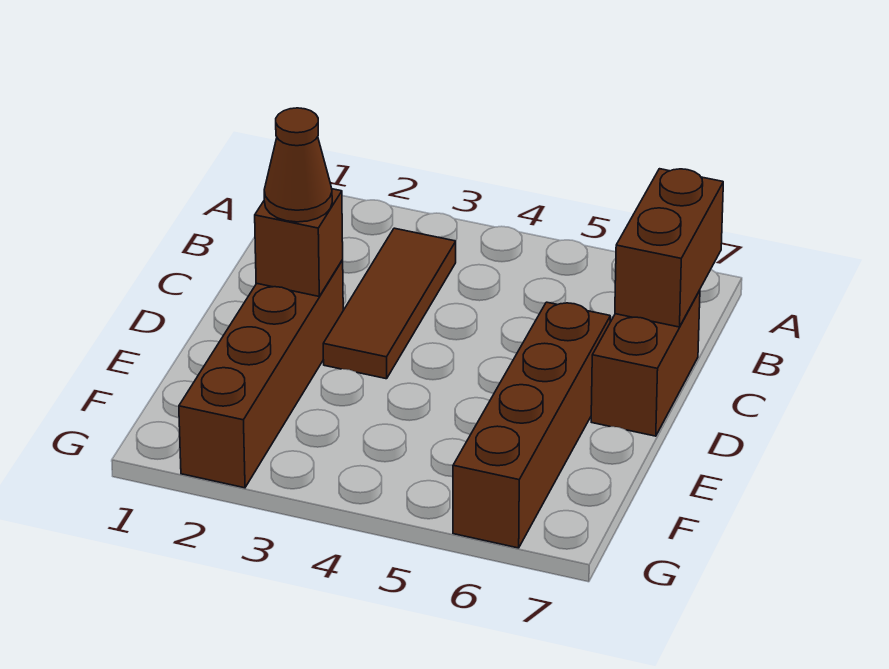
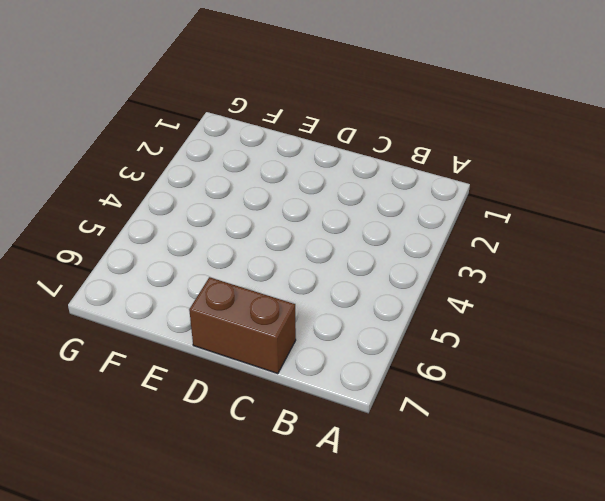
none -> brown tile B3:D3 level 1
none -> brown brick D2:G2 level 1

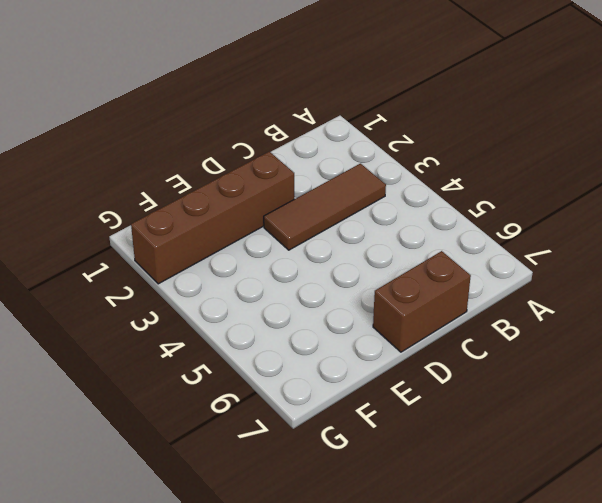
none -> brown brick D6:G6 level 1
none -> brown brick B7:C7 level 2

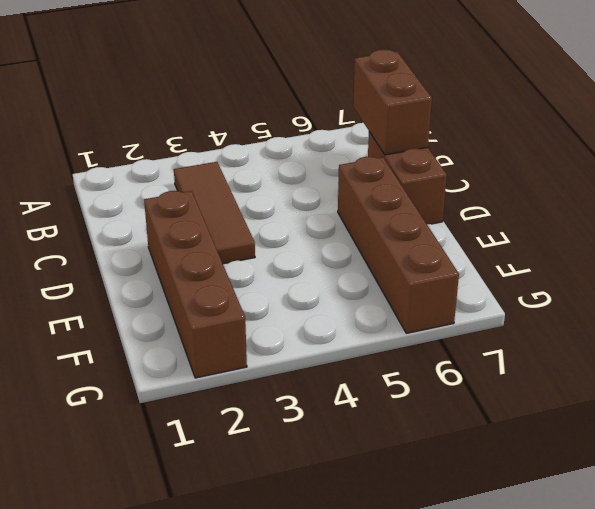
none -> brown brick D2 level 2
none -> brown cone D2 level 3

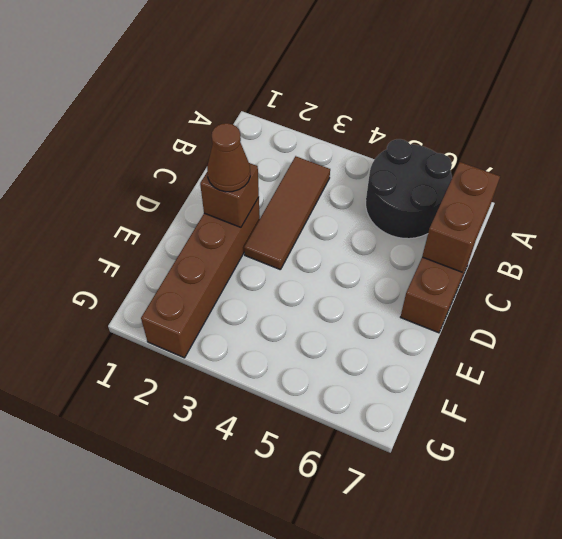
black round brick A5:B6 level 1 -> none
none -> brown brick D6:G6 level 1

